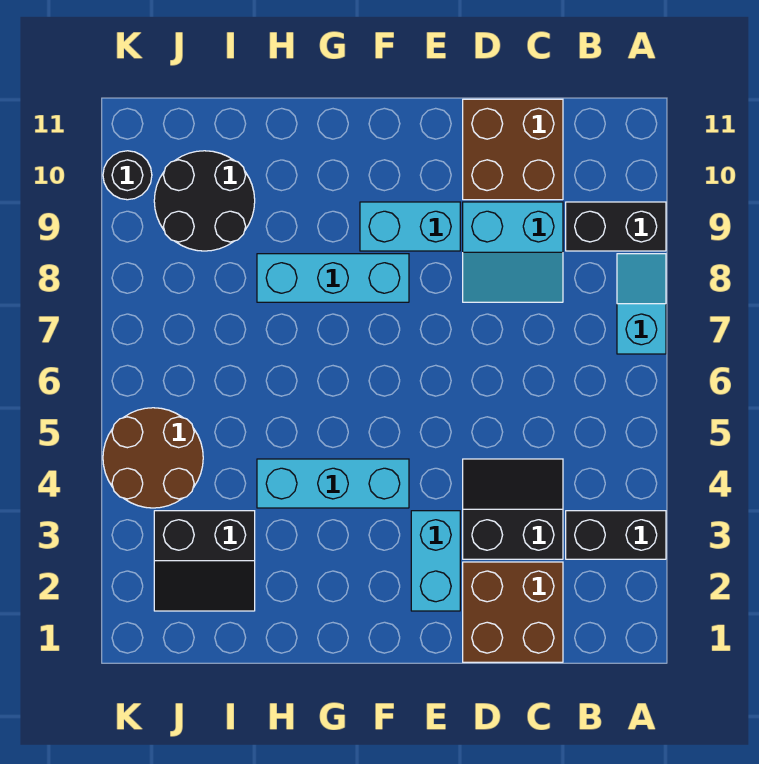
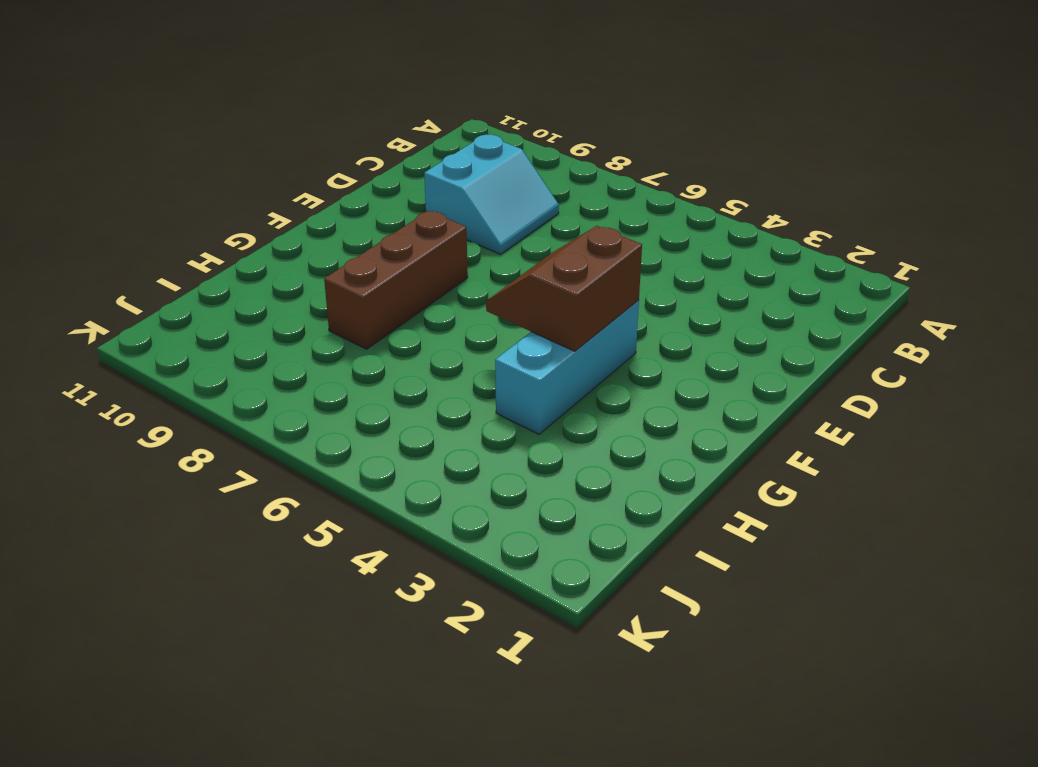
brown slope F4:G5 level 2 top 4 -> none
brown brick F8:H8 level 1 -> cyan brick F8:H8 level 1
none -> black brick A3:B3 level 1
none -> cyan slope A7:A8 level 1 top 7
none -> black brick A9:B9 level 1

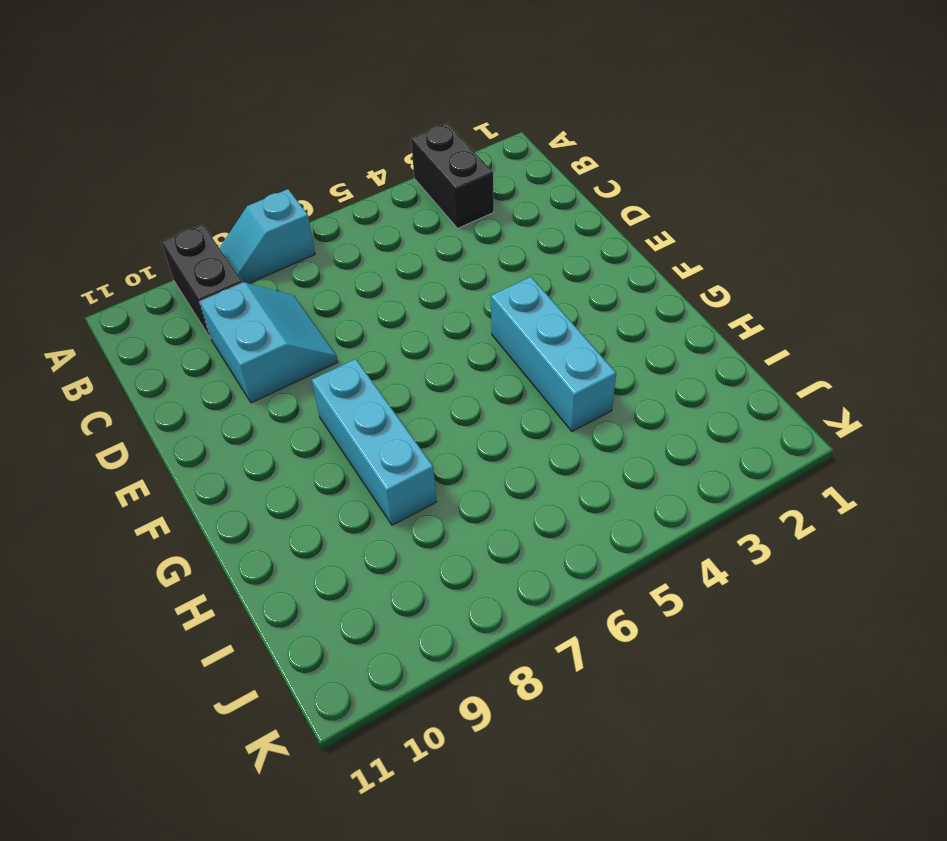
none -> brown brick C1:D2 level 1
none -> black slope C3:D4 level 1 top 3
none -> brown brick C10:D11 level 1

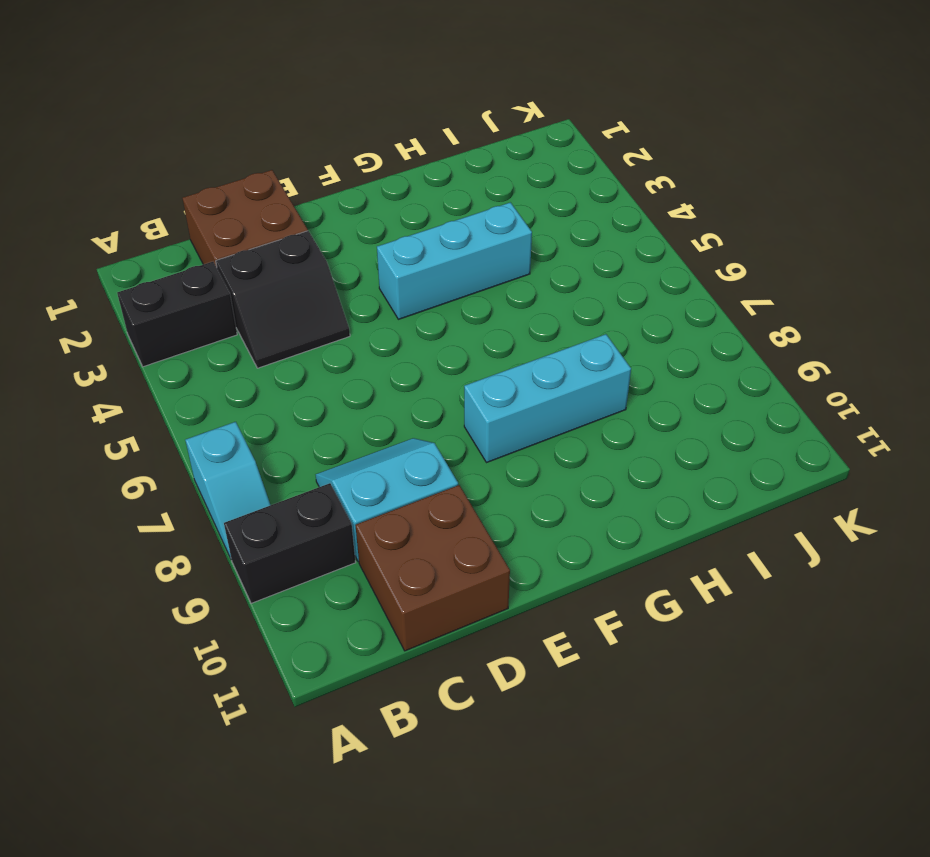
none -> cyan brick E2:E3 level 1
none -> cyan brick E9:F9 level 1
none -> black slope I2:J3 level 1 top 3

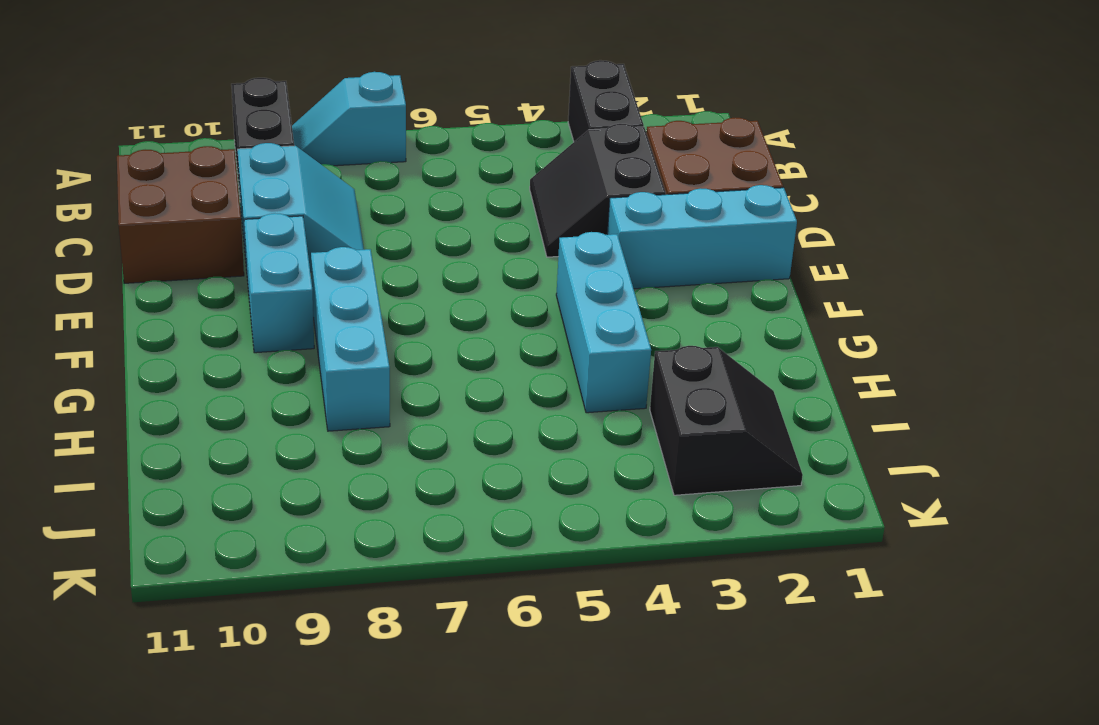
cyan brick E1:E3 level 1 -> cyan brick E2:E3 level 1
none -> black round brick I9:J10 level 1
none -> brown round brick J4:K5 level 1
none -> black round brick K10 level 1

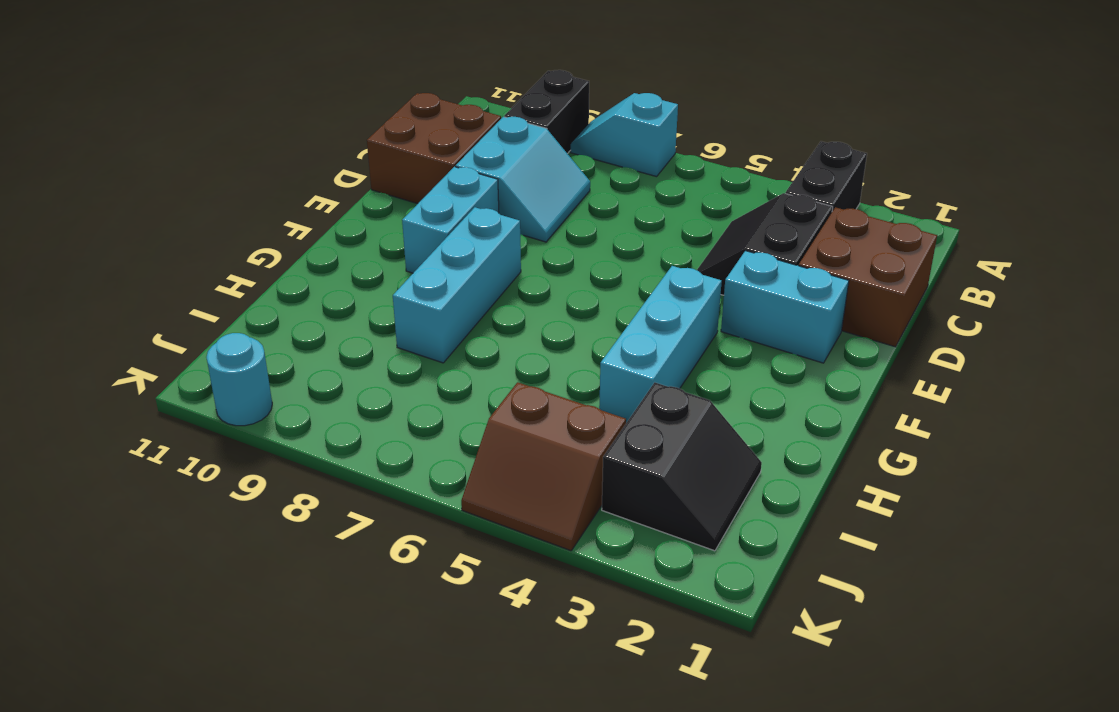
brown slope J4:K5 level 1 top J -> brown round brick J4:K5 level 1
cyan round brick K10 level 1 -> black round brick K10 level 1
none -> black round brick I9:J10 level 1

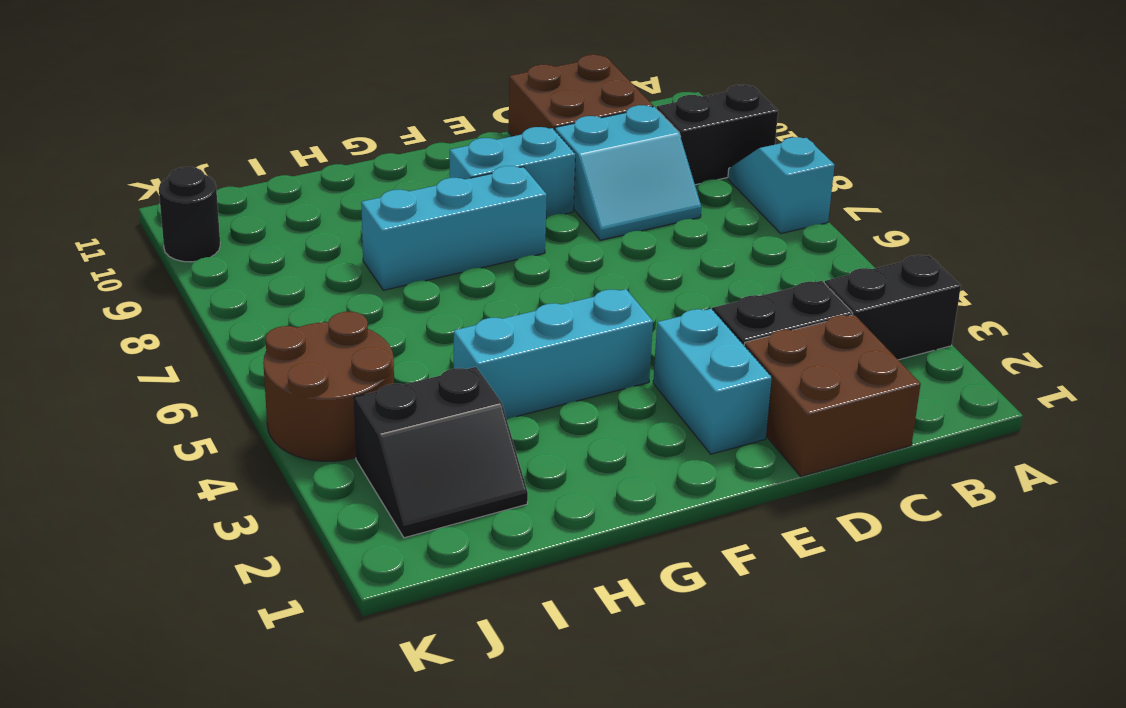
none -> black round brick I9:J10 level 1

